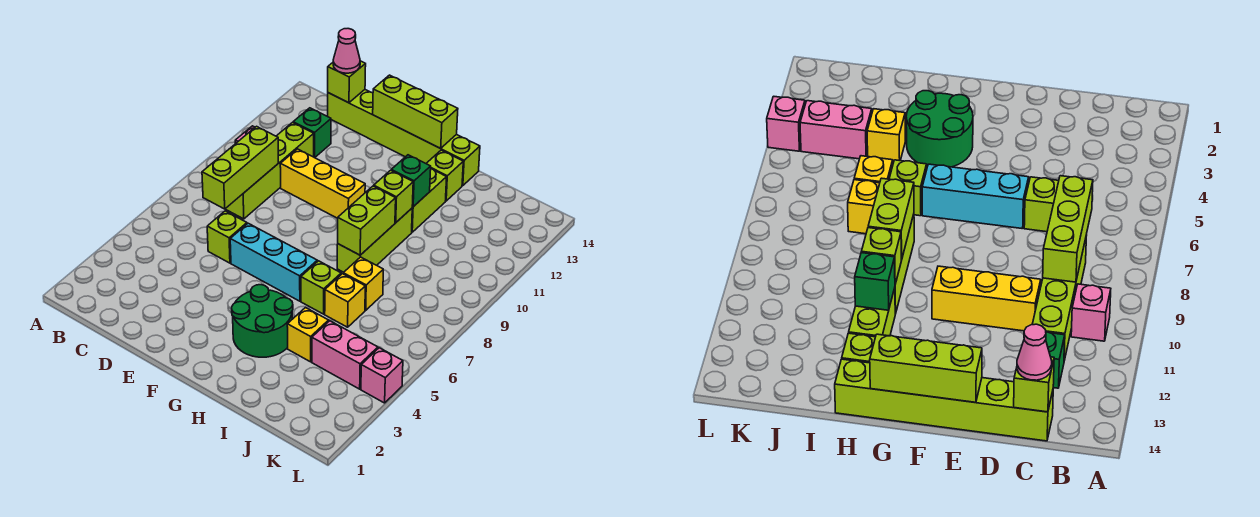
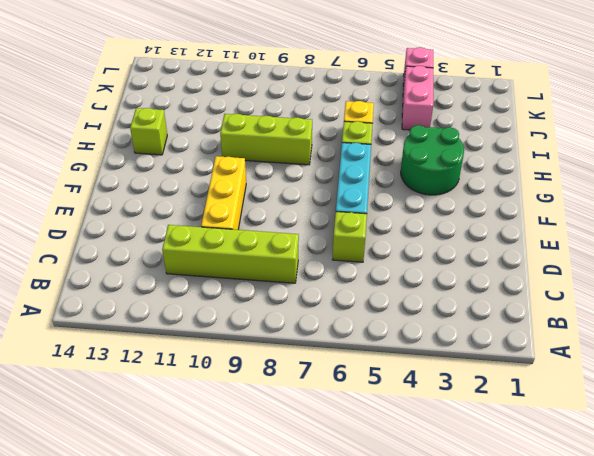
none -> pink brick B10 level 1
none -> green brick C12 level 1
none -> lime brick C14:H14 level 1

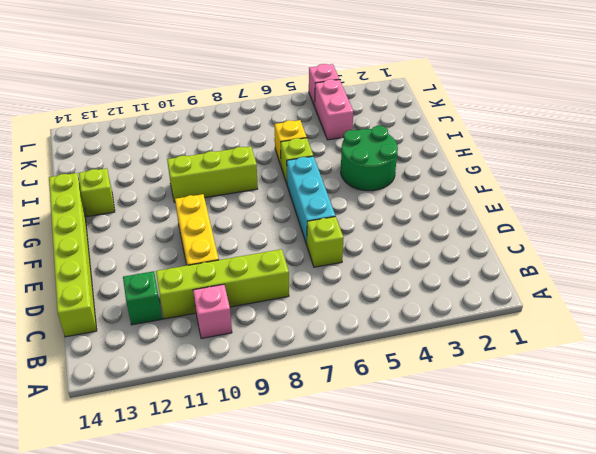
none -> lime brick H11:H12 level 1
none -> yellow brick I4 level 1
none -> yellow brick I7 level 1

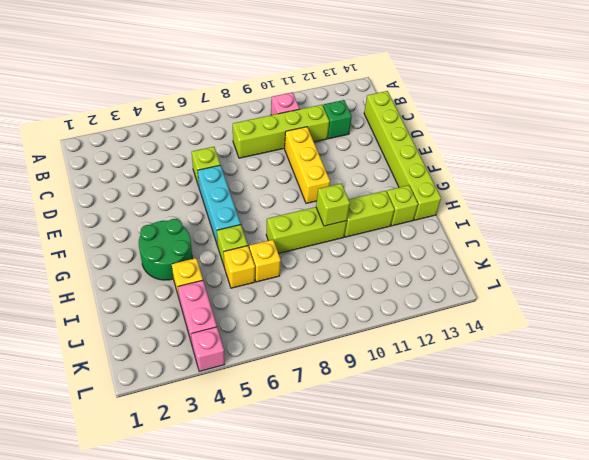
none -> lime brick C7:C9 level 2
none -> lime brick C14 level 2
none -> lime brick E14:G14 level 2

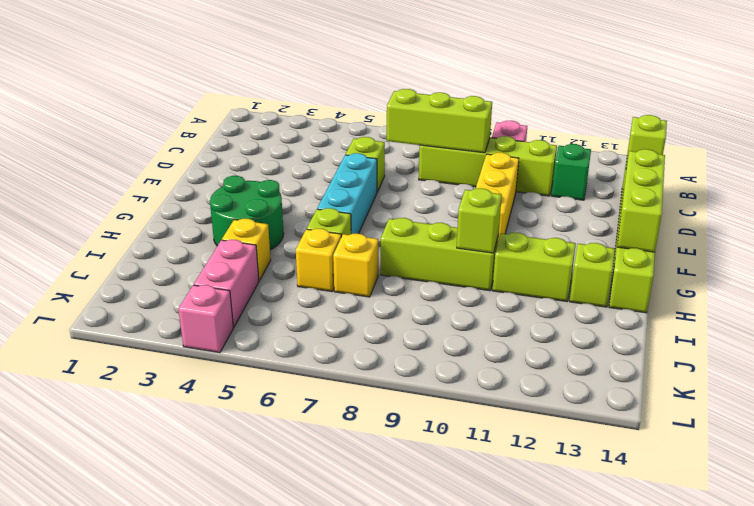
none -> lime brick H8:H9 level 2
none -> green brick H11 level 2
none -> pink cone C14 level 3

